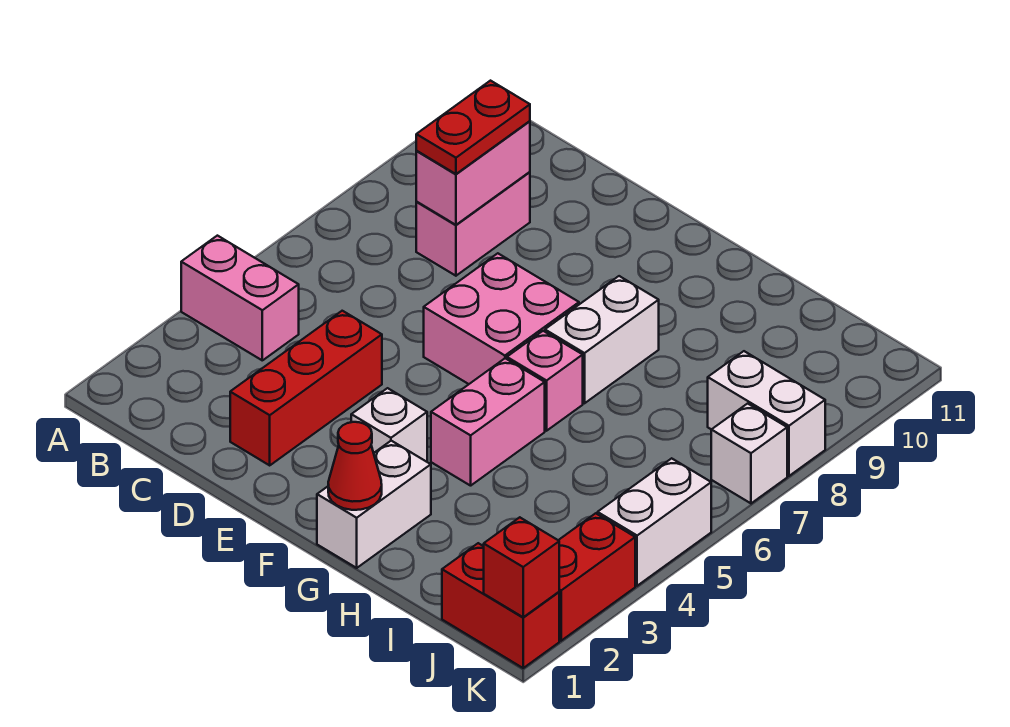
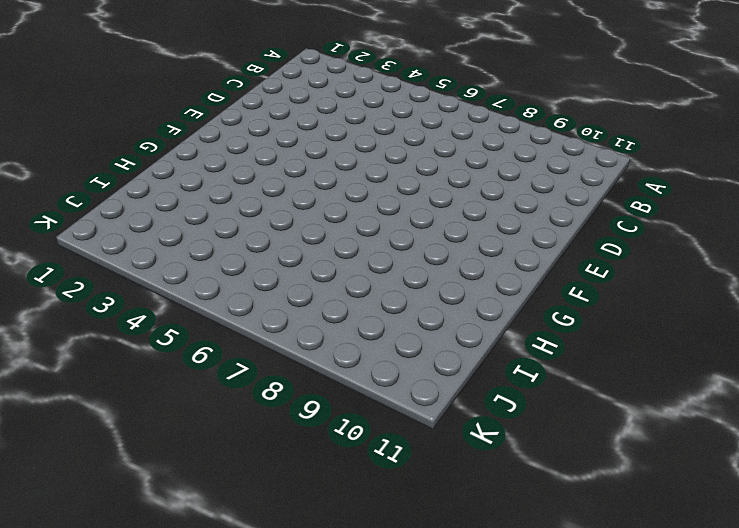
none -> pink brick A4:B4 level 1
none -> pink brick C8:C9 level 1
none -> red brick D2:D4 level 1

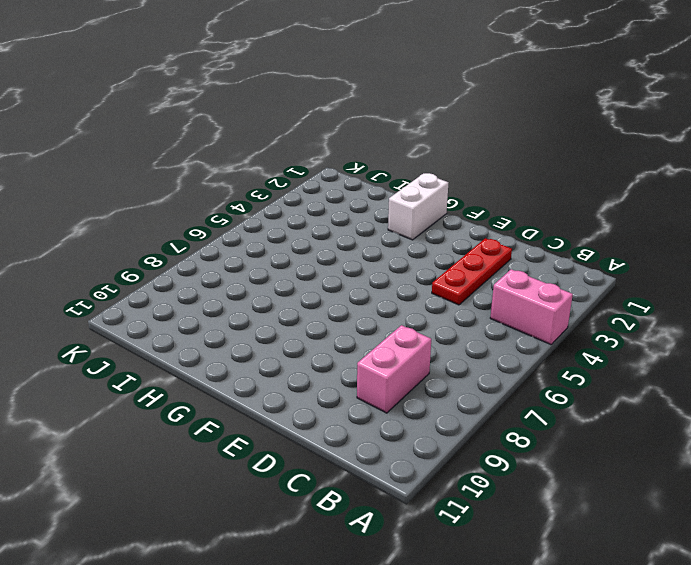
red plate D2:D4 level 1 -> red brick D2:D4 level 1
none -> pink brick E6:F7 level 1
none -> white brick F3 level 1
none -> pink brick G4:G5 level 1

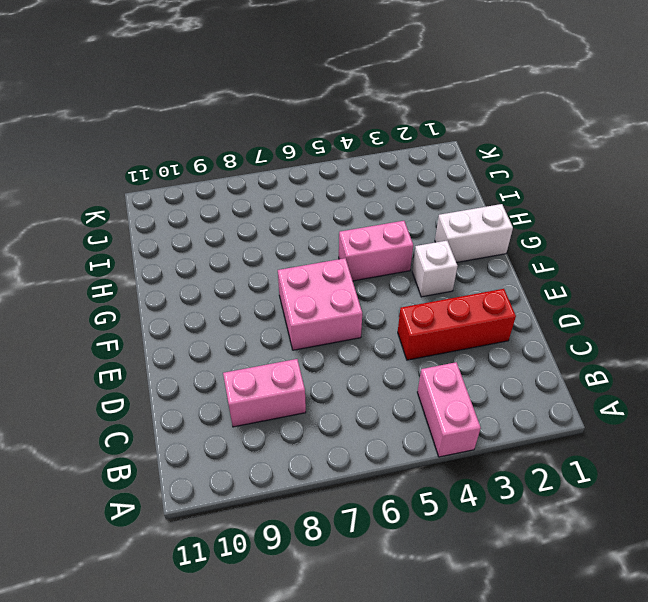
none -> pink brick G6 level 1
none -> white brick G7:G8 level 1
none -> red brick J1:K1 level 1

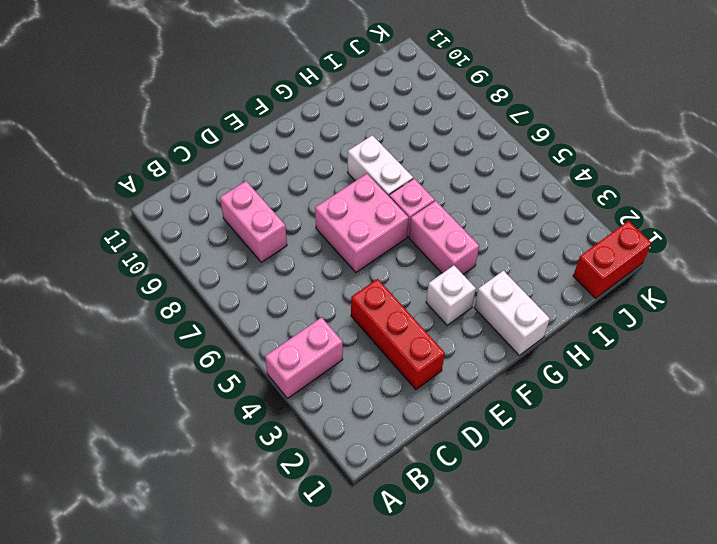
none -> white brick J8:K8 level 1
none -> red brick K2:K3 level 1
none -> white brick K4:K5 level 1

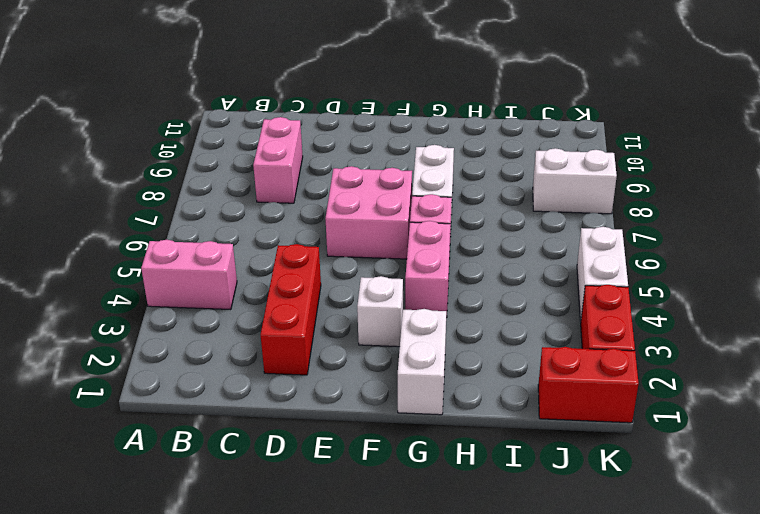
none -> white brick K7 level 1
none -> pink brick C8:C9 level 2
none -> red cone G1 level 2

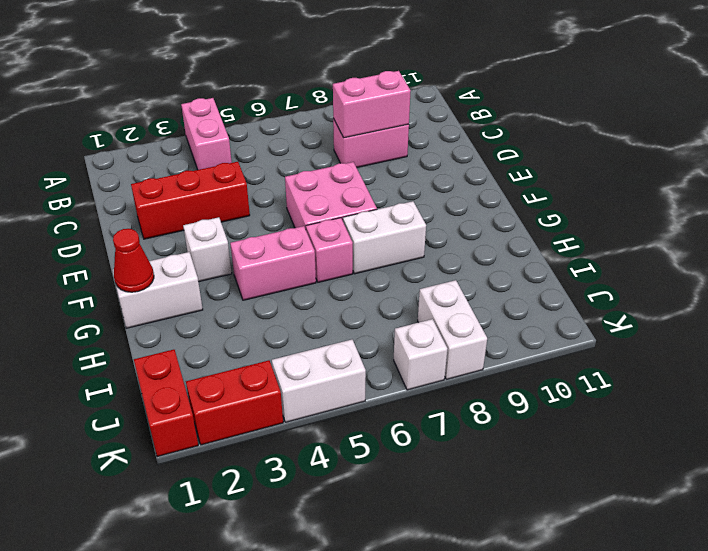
none -> red brick K1 level 2
none -> red plate C8:C9 level 3

